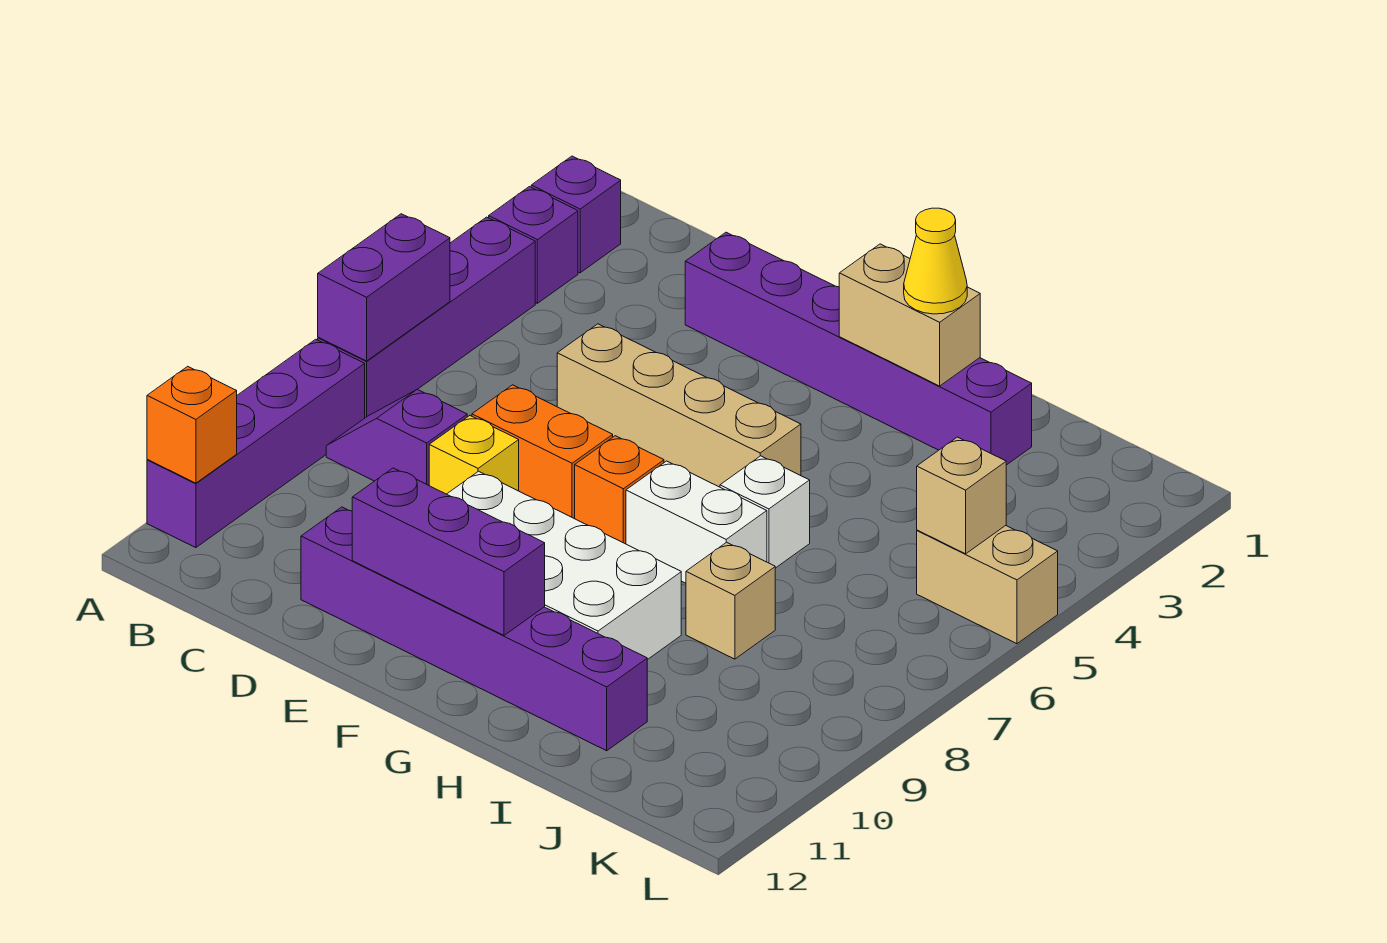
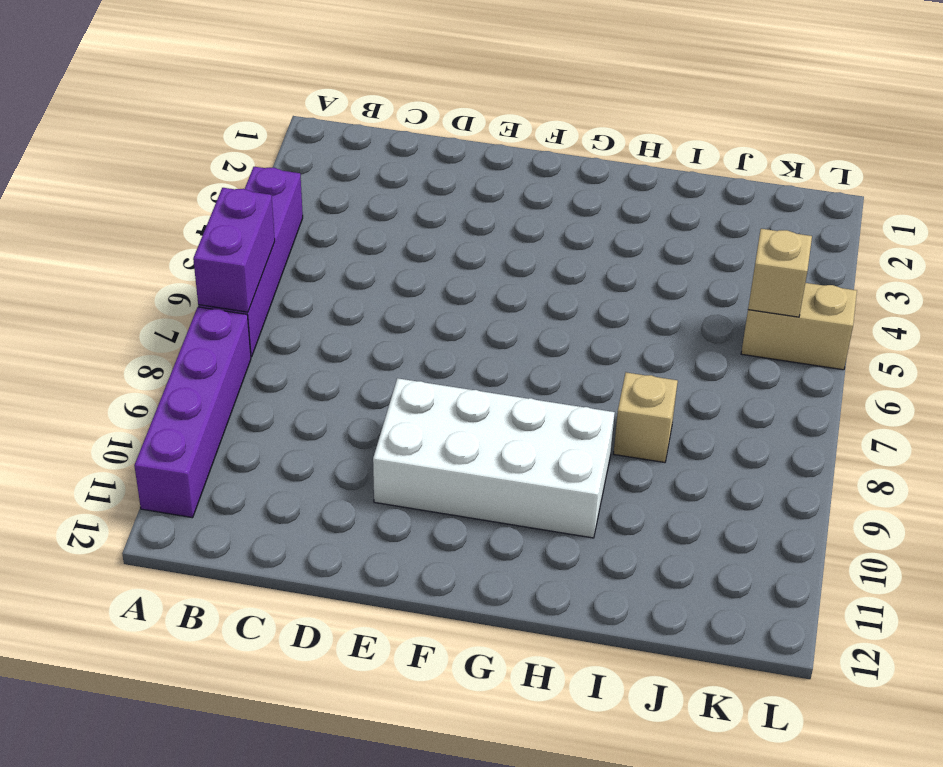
none -> purple brick A2 level 1
none -> purple brick A3 level 1
none -> purple slope B8:C8 level 1 top C

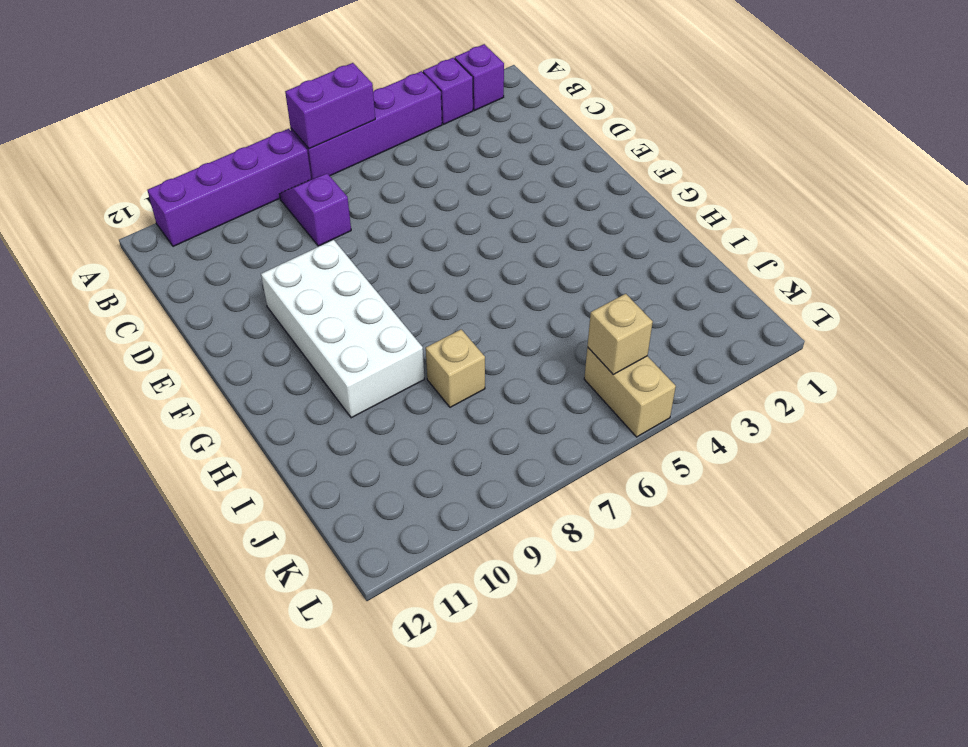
none -> purple brick D2:I2 level 1
none -> tan brick D5:G5 level 1
none -> orange brick D7:E7 level 1

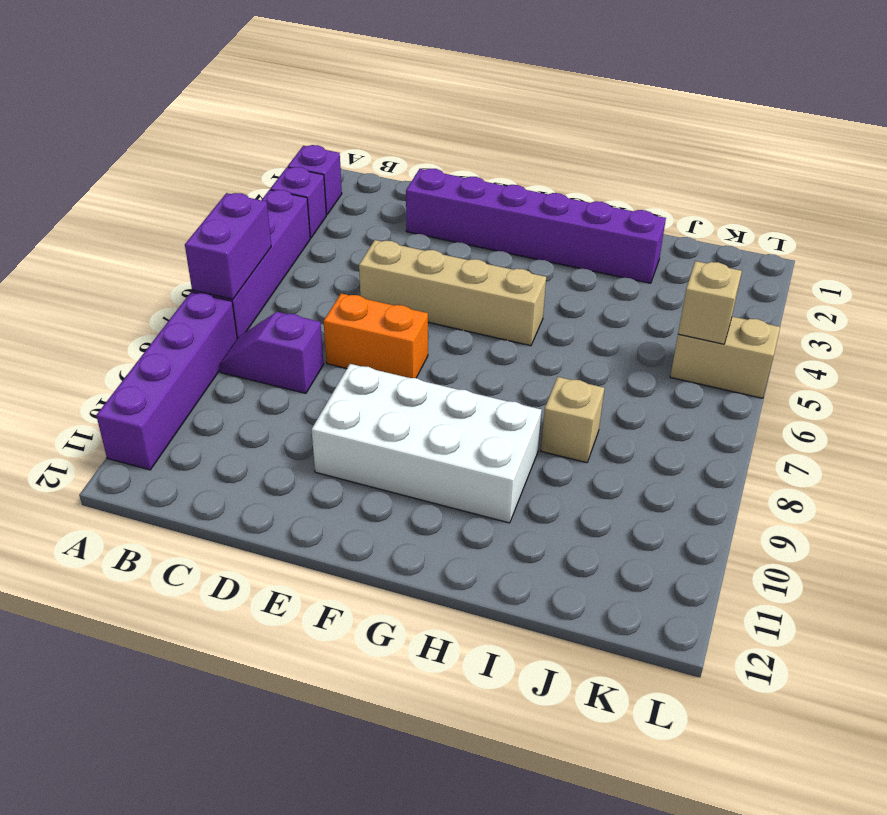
none -> yellow brick D8 level 1
none -> purple brick D11:I11 level 1
none -> orange brick F7 level 1

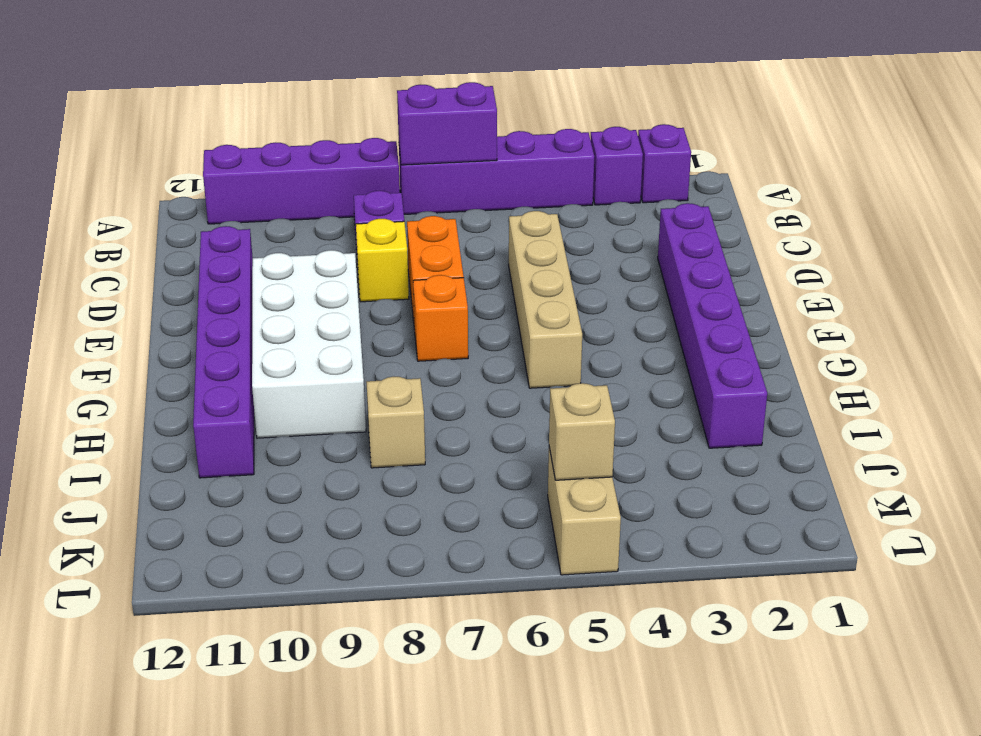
none -> white brick G7:H7 level 1
none -> white brick H6 level 1
none -> orange brick A11 level 2

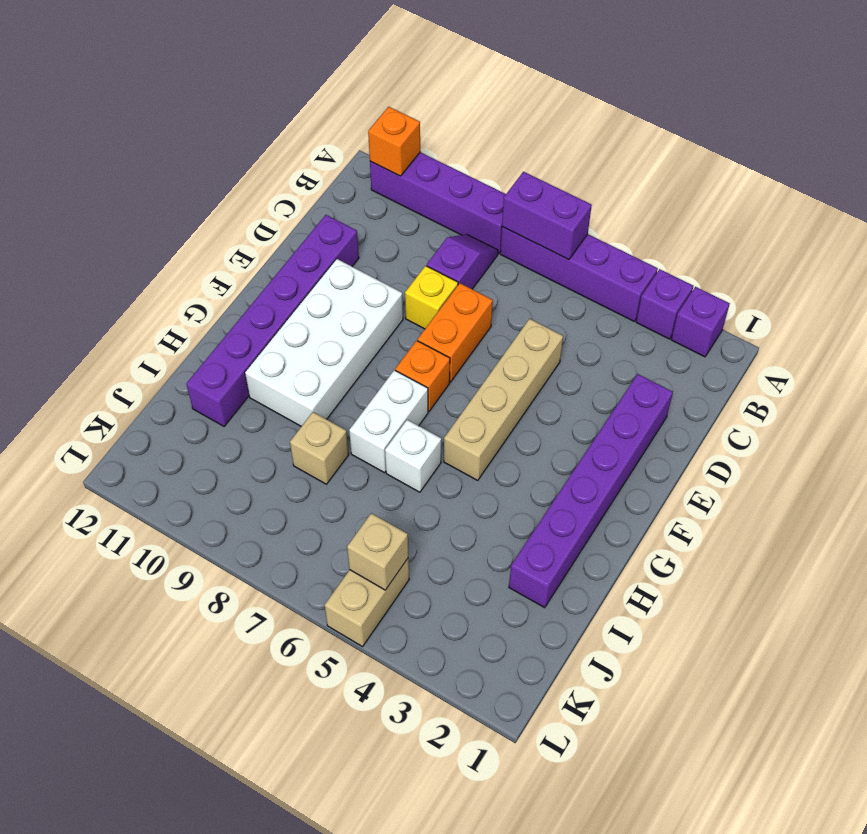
none -> purple brick E11:G11 level 2
none -> tan brick G2:H2 level 2
none -> yellow cone H2 level 3

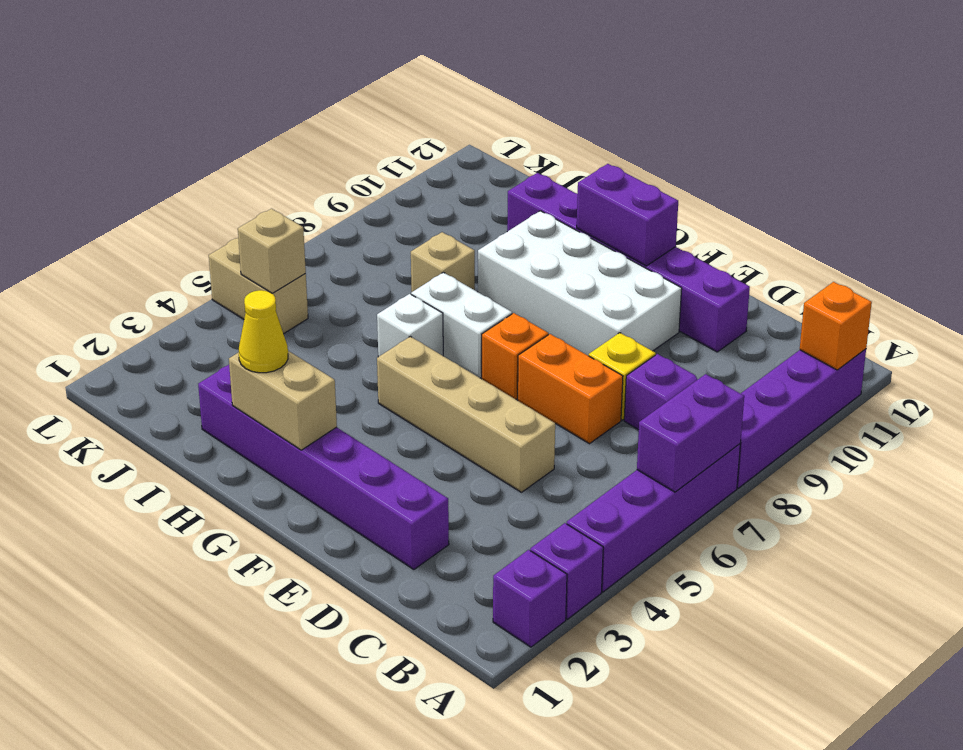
purple brick F11:G11 level 2 -> purple brick E11:G11 level 2

